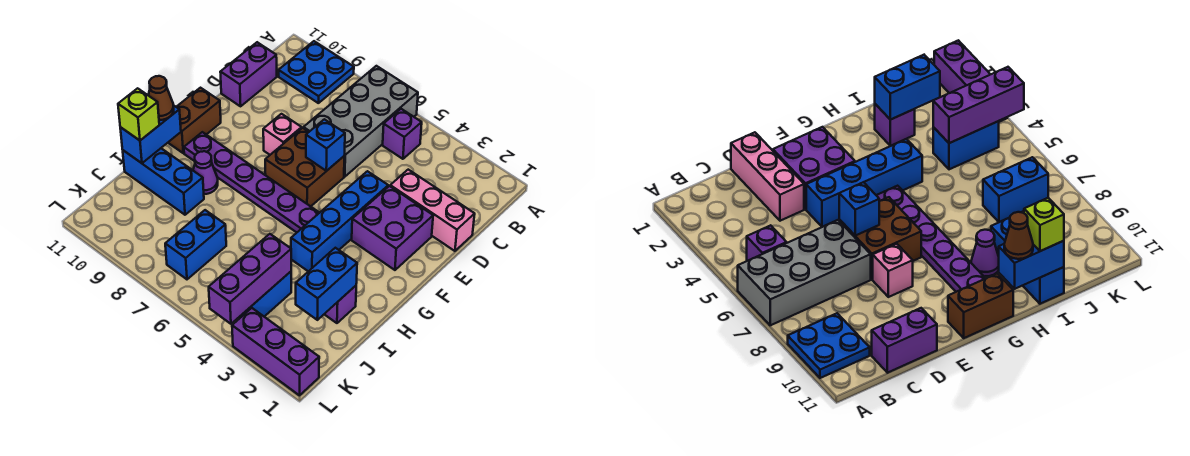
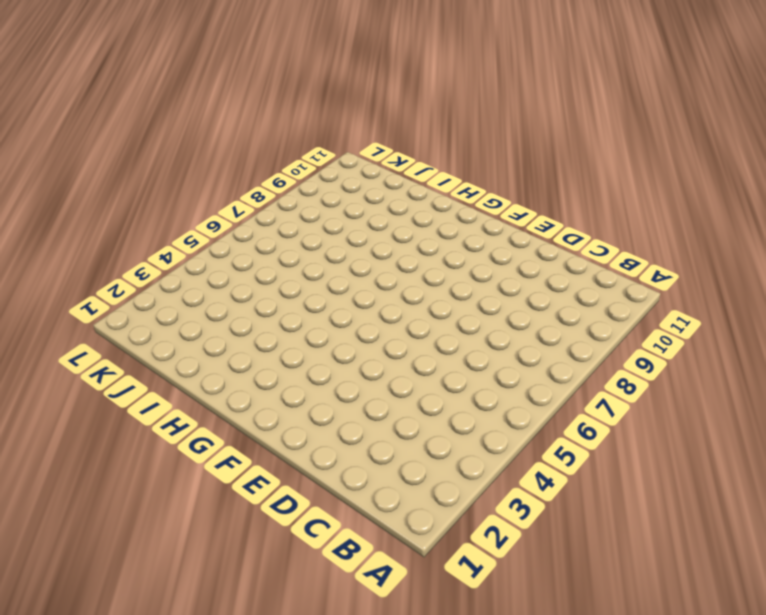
none -> grey brick A6:D7 level 1
none -> blue plate A9:B10 level 1
none -> purple brick B5 level 1

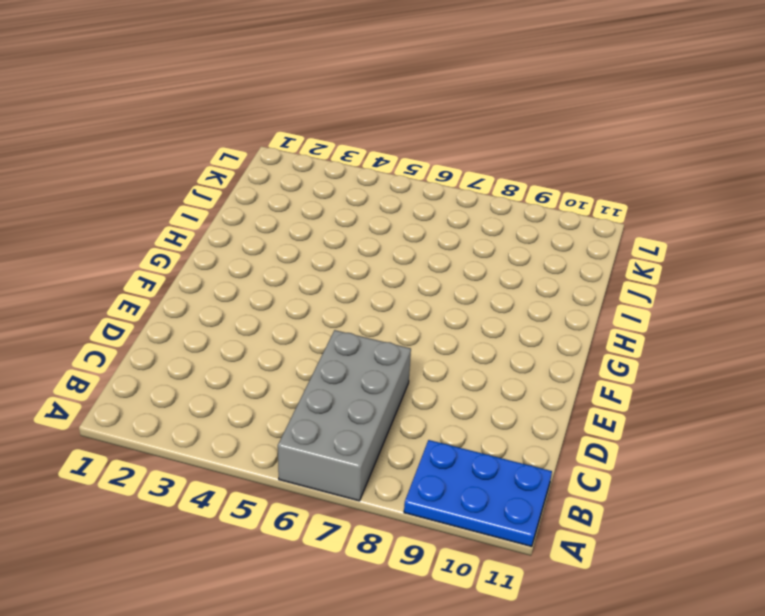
blue plate A9:B11 level 1 -> blue plate A9:B10 level 1
none -> purple brick B5 level 1
none -> purple brick C11:D11 level 1
none -> pink brick D1:D3 level 1

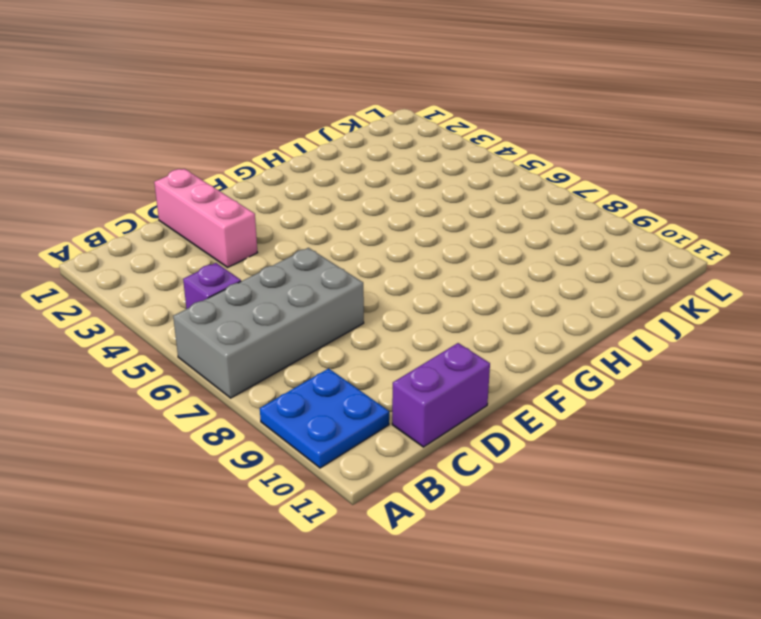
none -> purple brick E2:F3 level 1
none -> blue brick E4:H4 level 1
none -> brown brick E6:F7 level 1

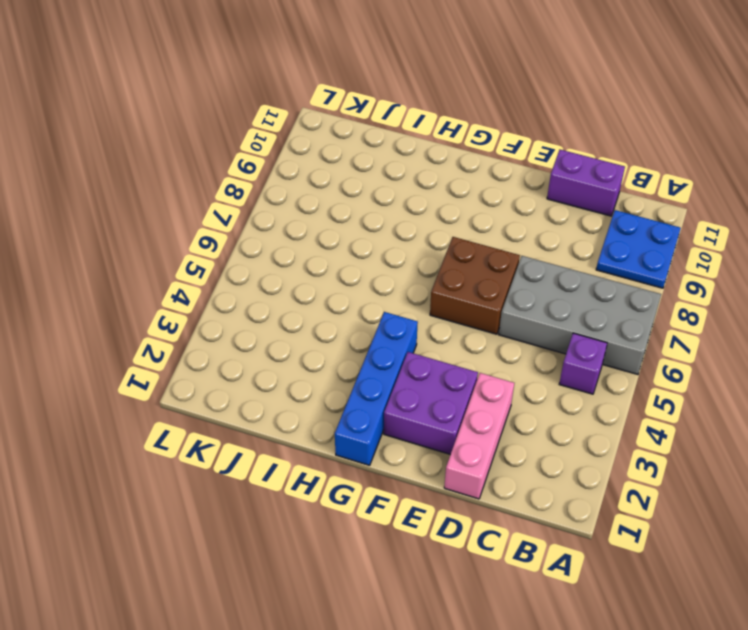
blue brick G1:G4 level 1 -> blue brick E4:H4 level 1
none -> pink brick E8 level 1
none -> brown brick F11:G11 level 1
none -> purple plate G5:G10 level 1

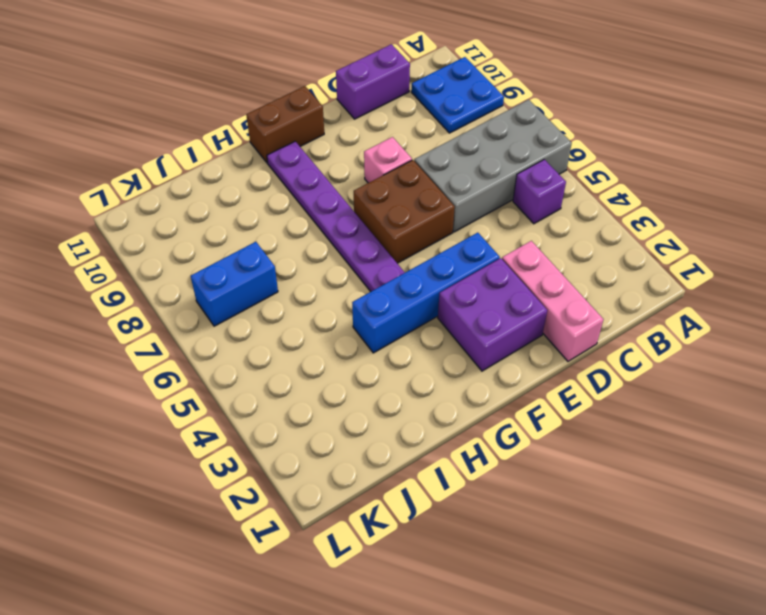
none -> purple cone H9 level 1
none -> purple brick I2 level 1
none -> blue brick I9:I11 level 1

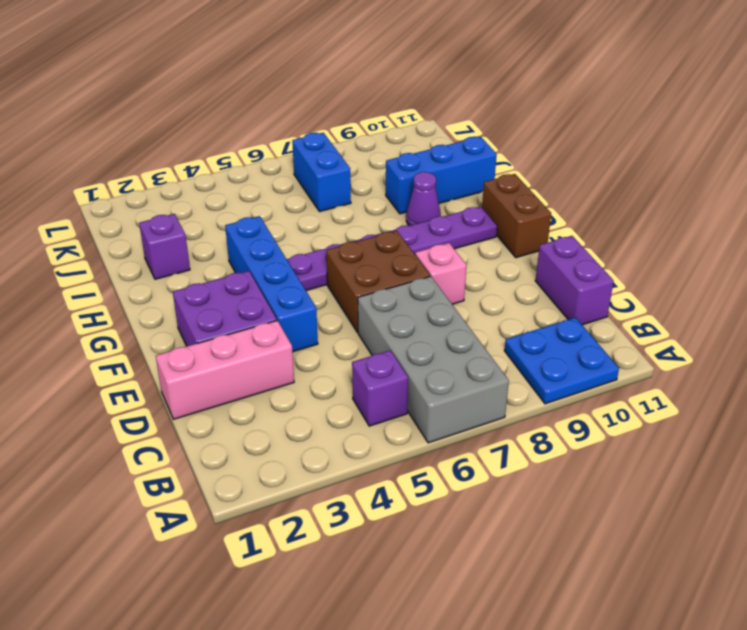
none -> blue brick J4:K4 level 1
none -> purple brick L1:L3 level 1
none -> blue brick E6 level 2

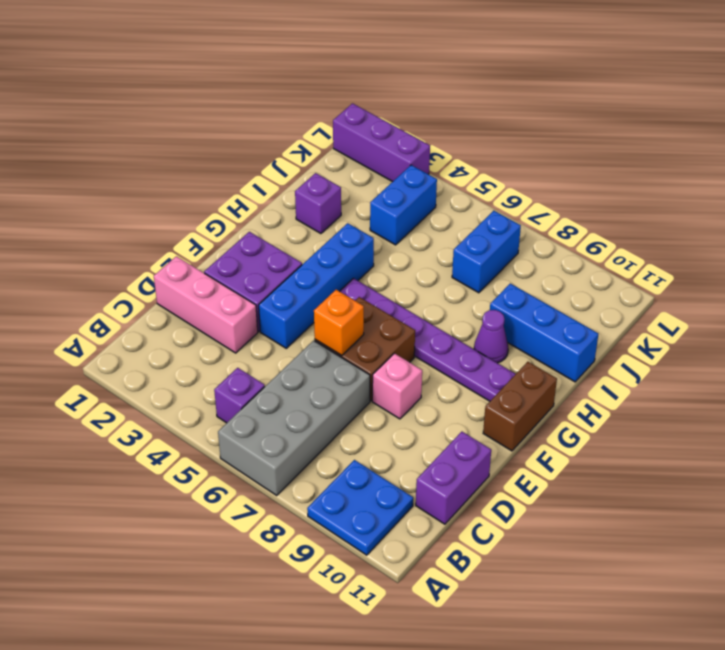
orange brick E6 level 2 -> blue brick E6 level 2
none -> blue brick H11:I11 level 2
none -> blue brick I2:J2 level 2
none -> purple brick J4:L4 level 2

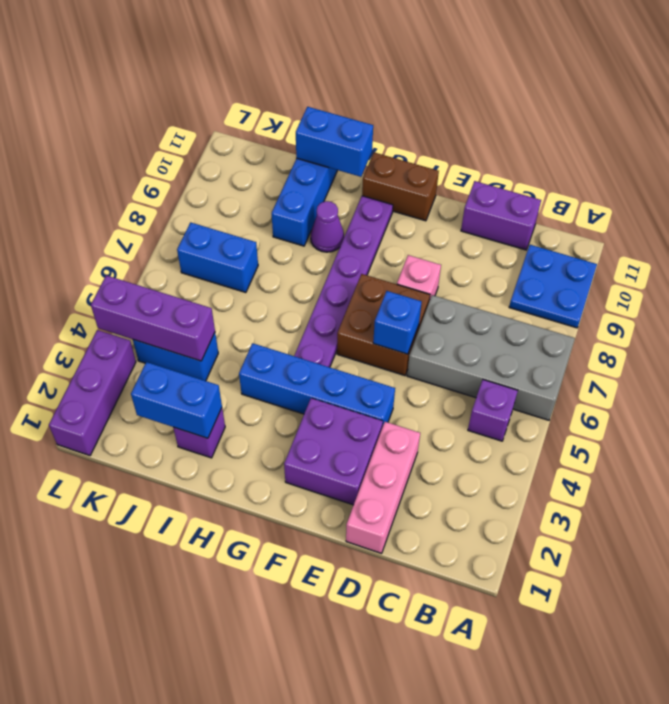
none -> brown cone H11 level 3
none -> lime brick I11 level 3

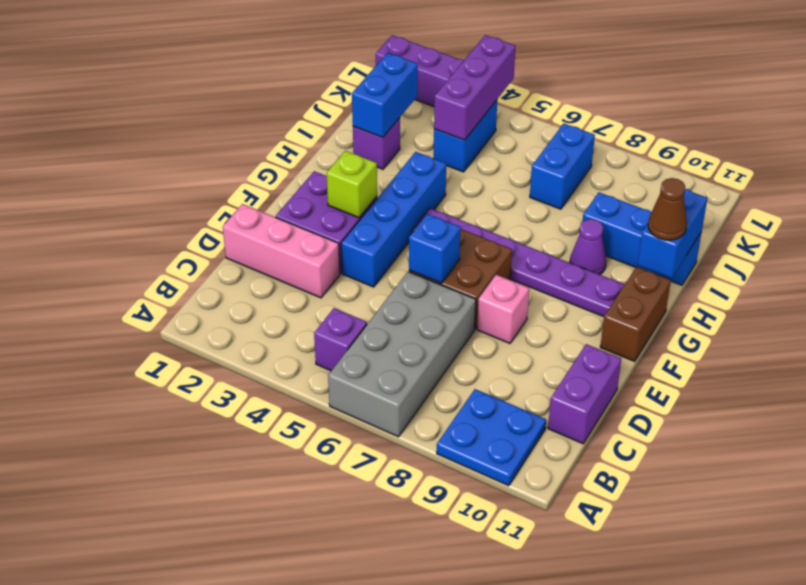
lime brick F3 level 2 -> lime brick I11 level 3

